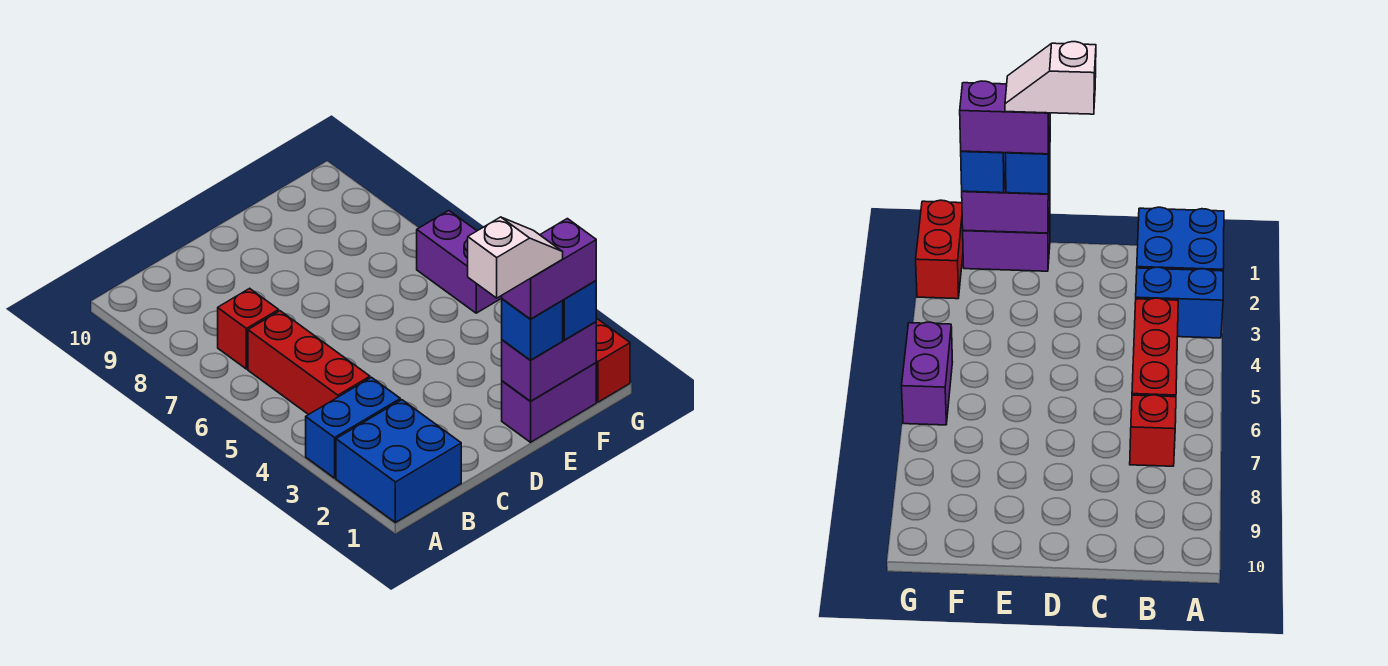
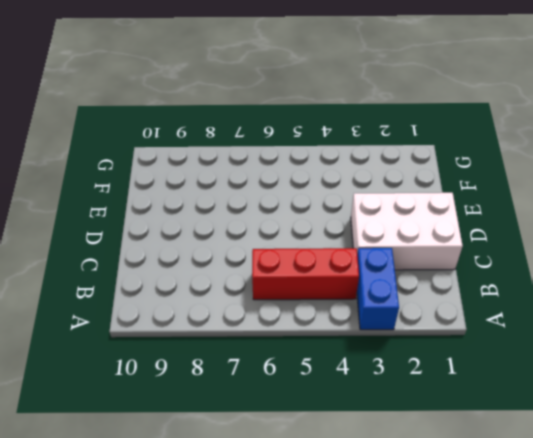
white brick C1:D3 level 1 -> none
none -> blue brick A1:B2 level 1
none -> red brick B7 level 1
none -> purple brick E1:F1 level 1

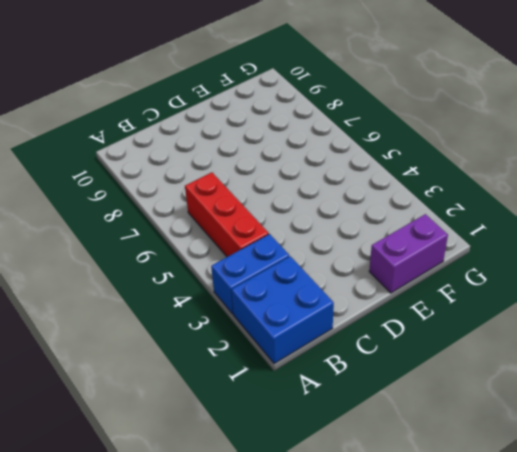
none -> red brick B7 level 1
none -> red brick G1:G2 level 1
none -> purple brick G5:G6 level 1

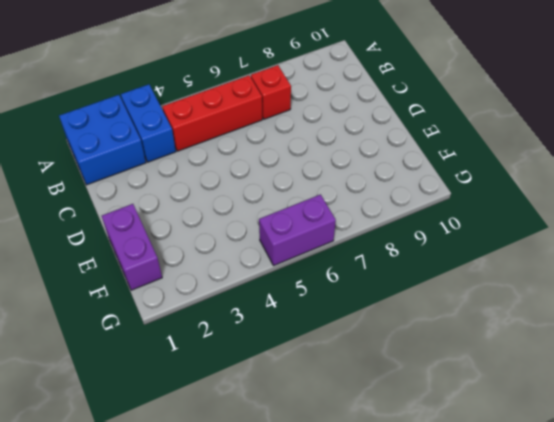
none -> red brick G1:G2 level 1
none -> purple brick E1:F1 level 2
none -> blue brick E1 level 3

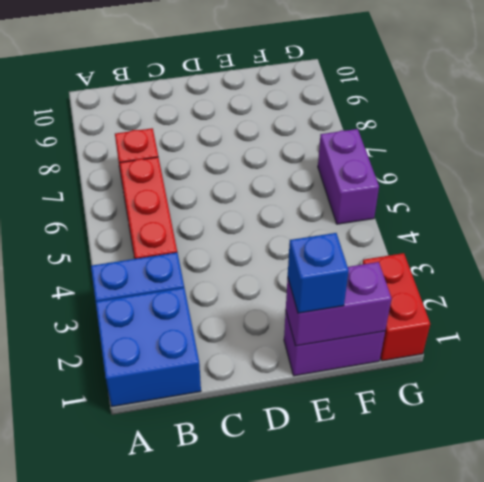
none -> blue brick F1 level 3
none -> purple brick E1:F1 level 4
none -> white slope D1:E1 level 5 top D

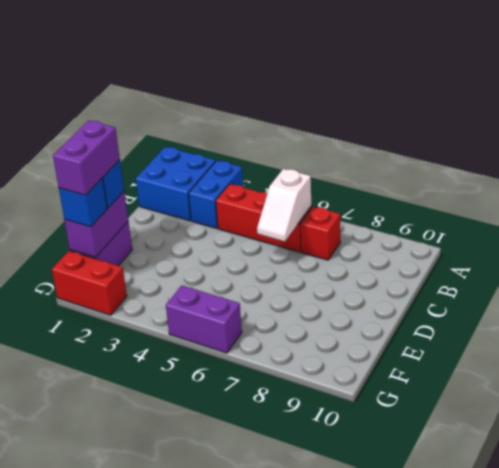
white slope B6:C6 level 2 top B -> white slope D1:E1 level 5 top D

